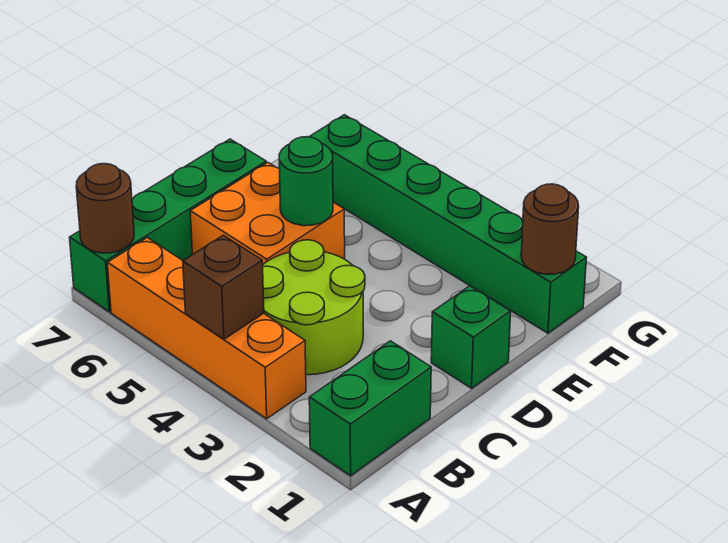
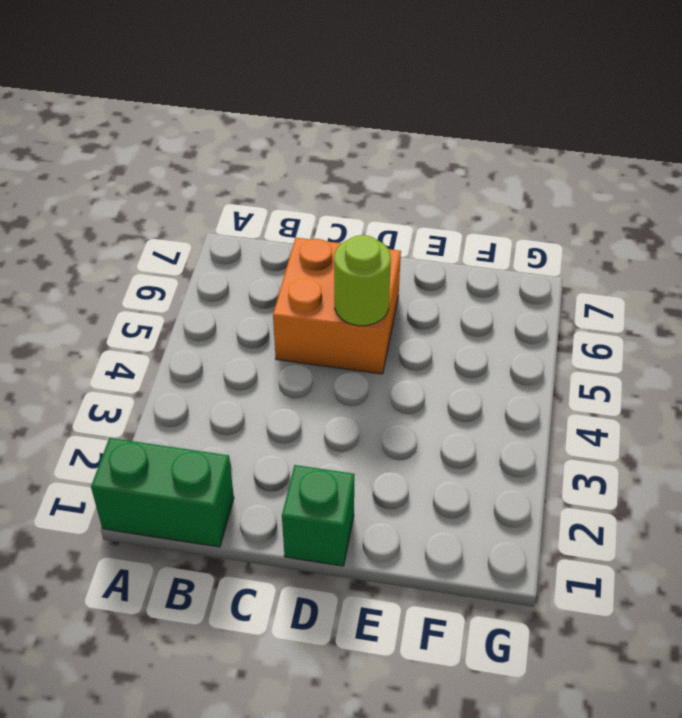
lime round brick D5 level 2 -> green round brick D5 level 2
none -> orange brick A3:A6 level 1
none -> green brick A7:D7 level 1

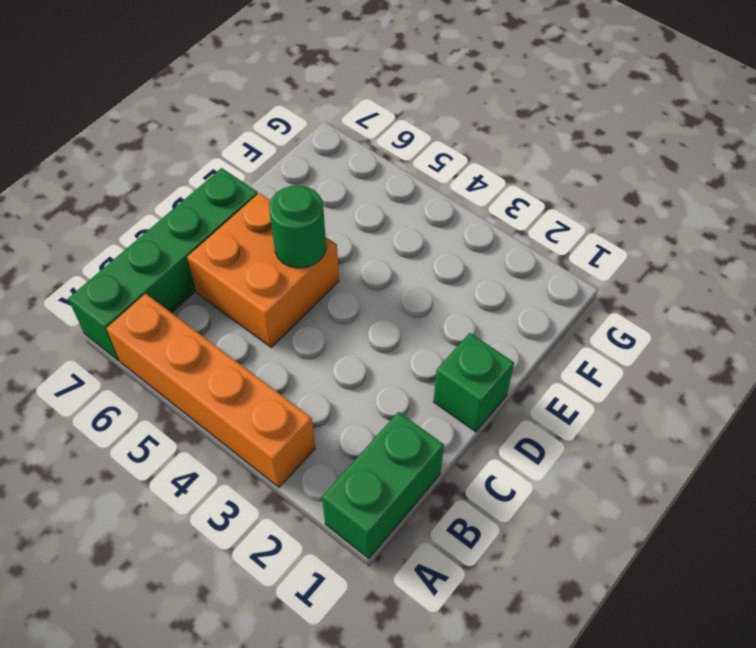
none -> lime round brick B3:C4 level 1
none -> green brick F1:F6 level 1

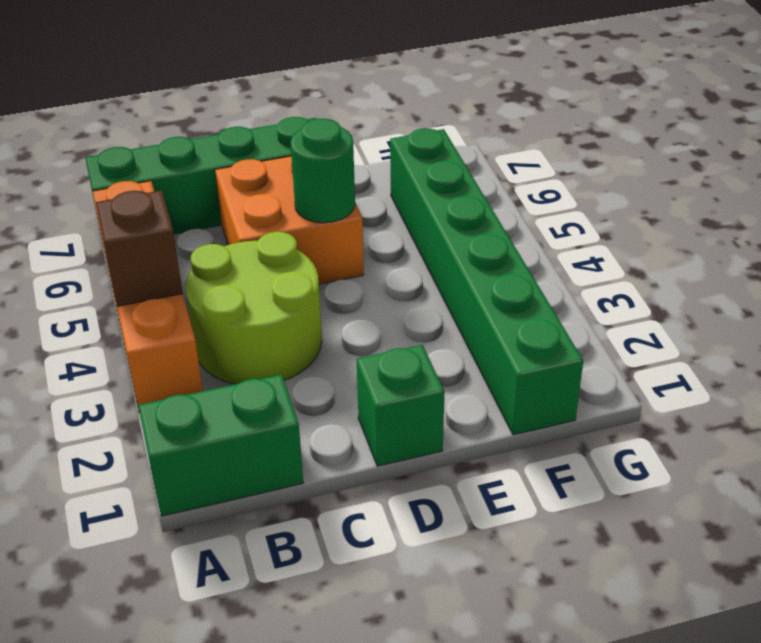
none -> brown round brick A7 level 2
none -> brown round brick F1 level 2

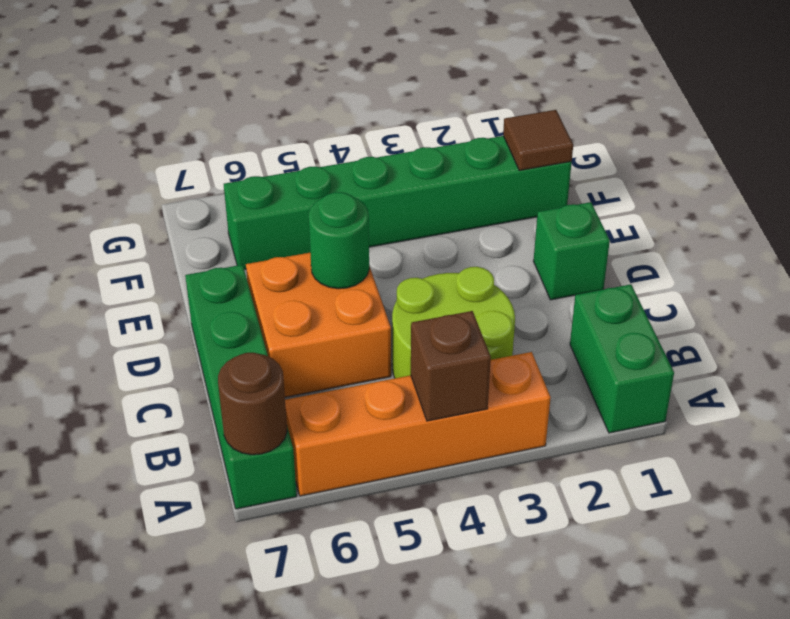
brown tile F1 level 2 -> brown round brick F1 level 2

